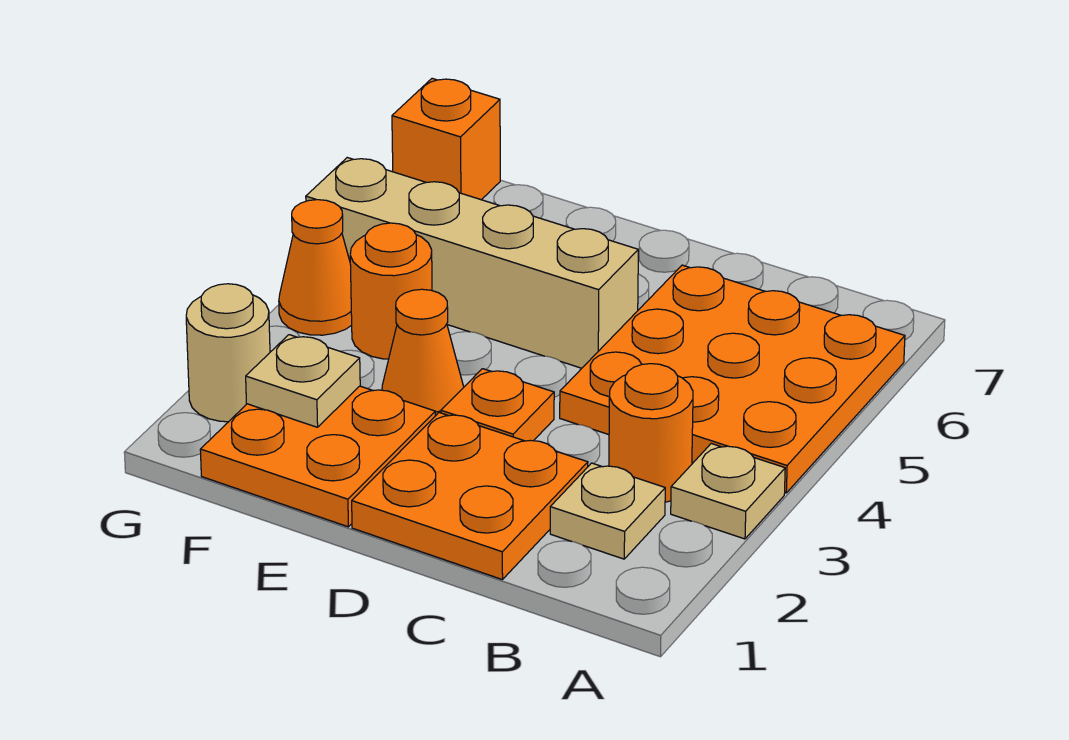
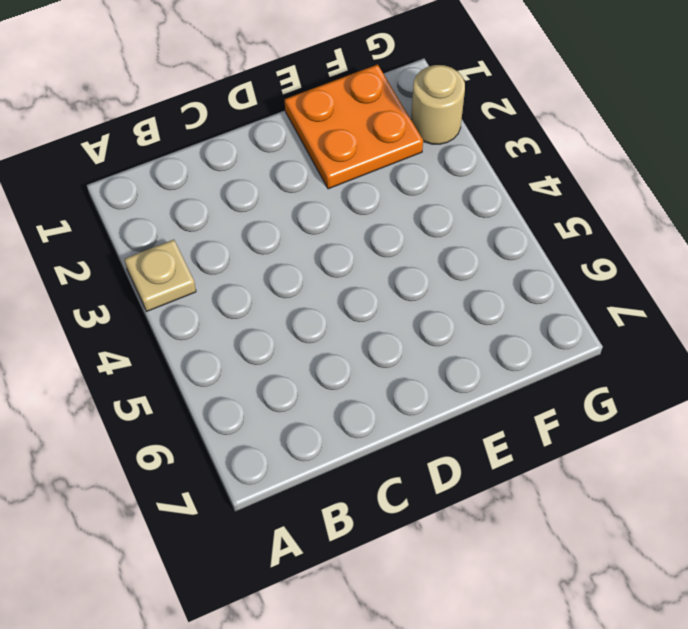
none -> orange plate A4:C6 level 1
none -> tan plate B2 level 1
none -> orange round brick B3 level 1

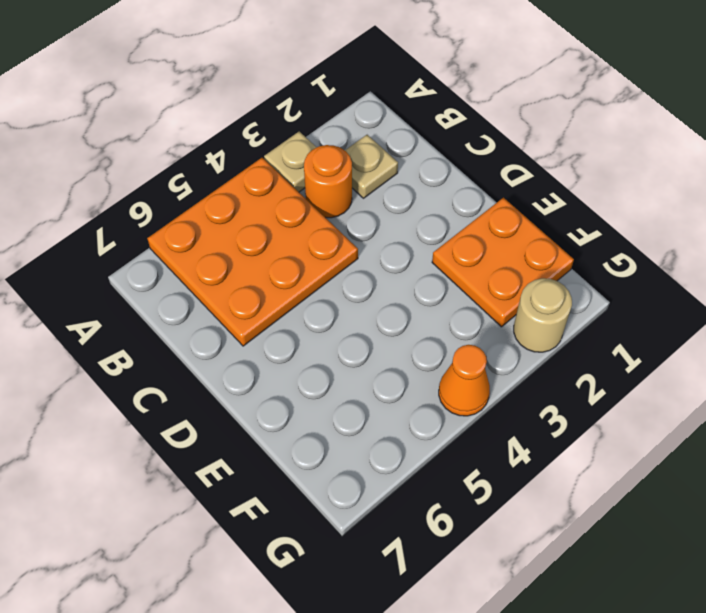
none -> orange plate C1:D2 level 1
none -> orange plate D3 level 1
none -> tan brick D5:G5 level 1

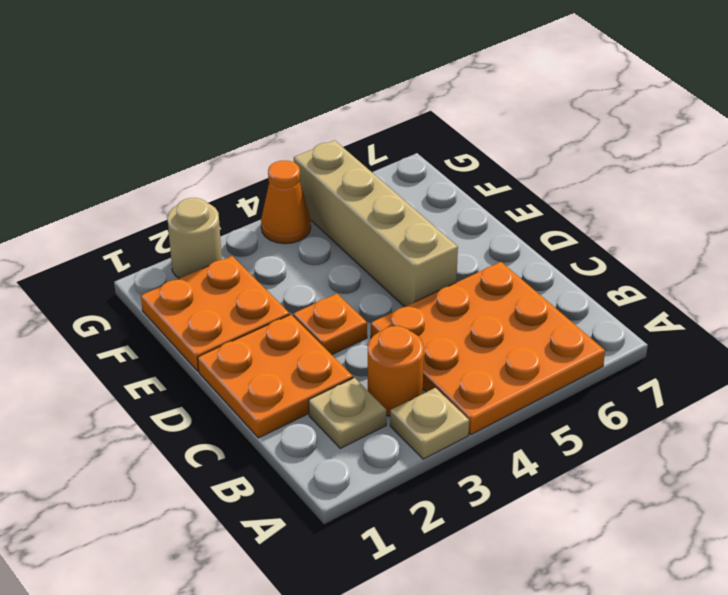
none -> orange cone E3 level 1
none -> orange round brick F4 level 1
none -> orange brick G7 level 1

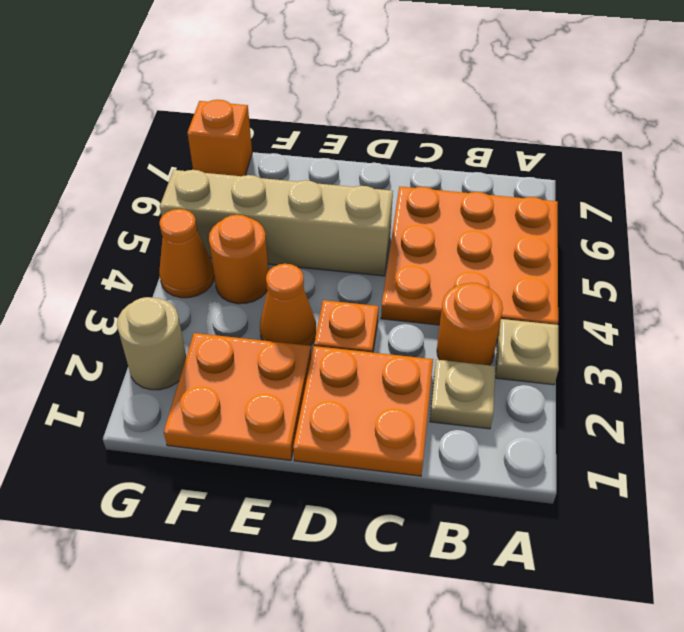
none -> tan plate F2 level 2

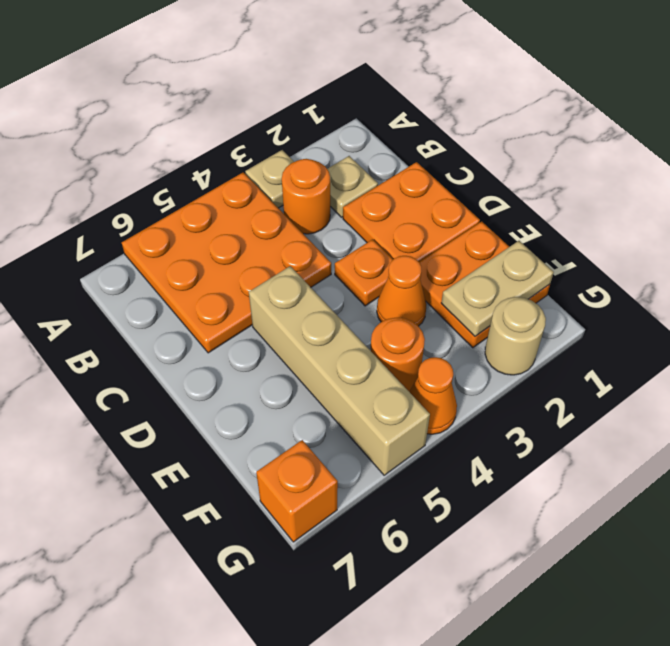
tan plate F1:F2 level 2 -> tan plate F2 level 2

